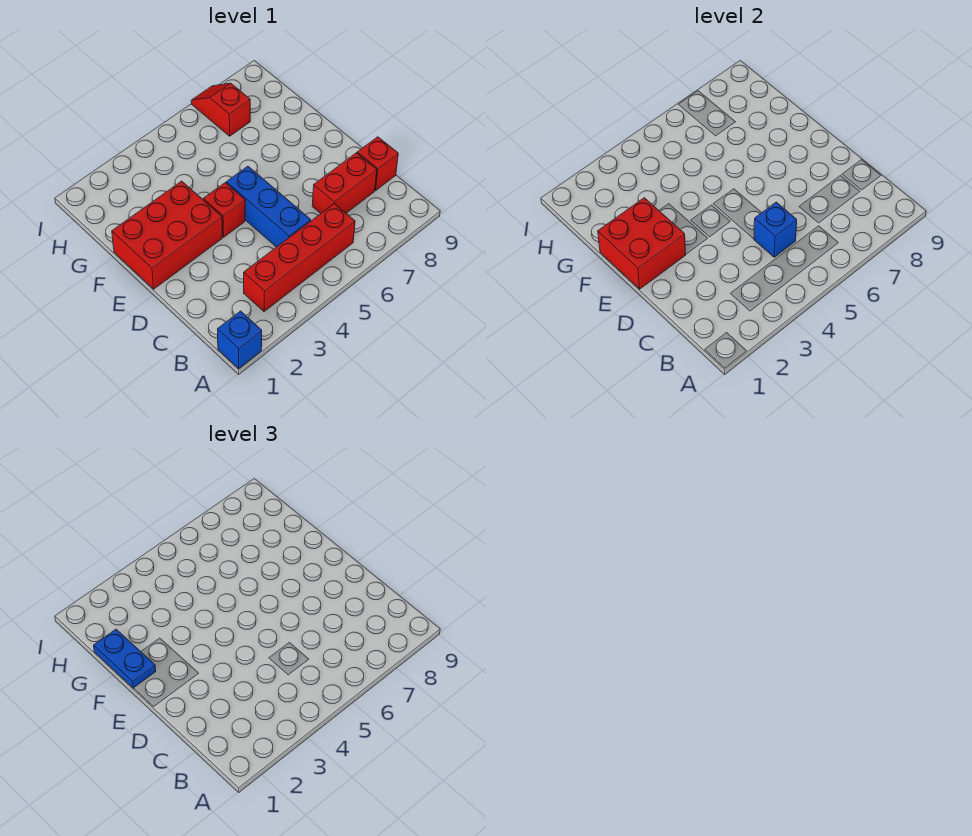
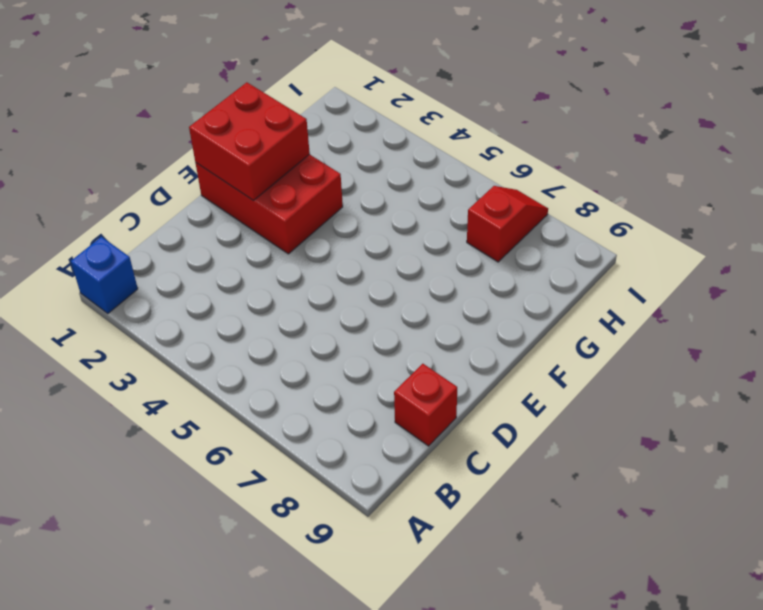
none -> red brick B3:B6 level 1
none -> blue brick C5:E5 level 1

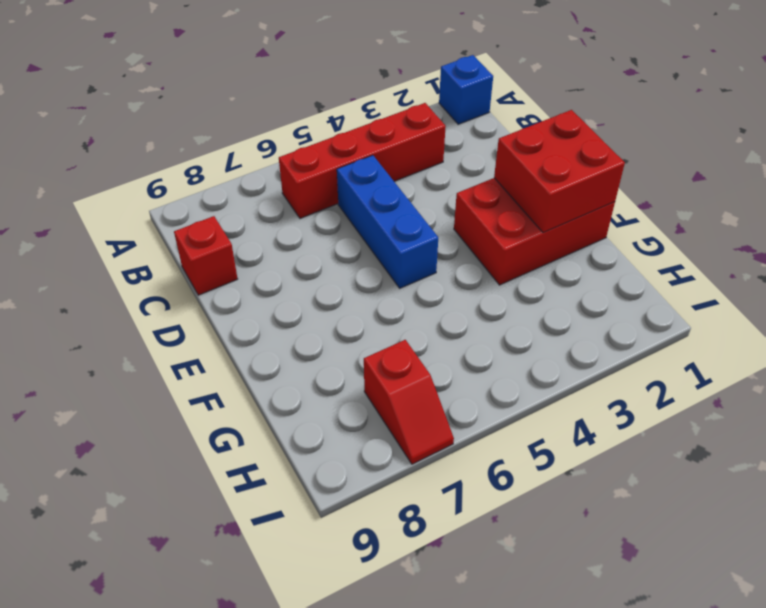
none -> red brick C7:C8 level 1
none -> red brick E4 level 1

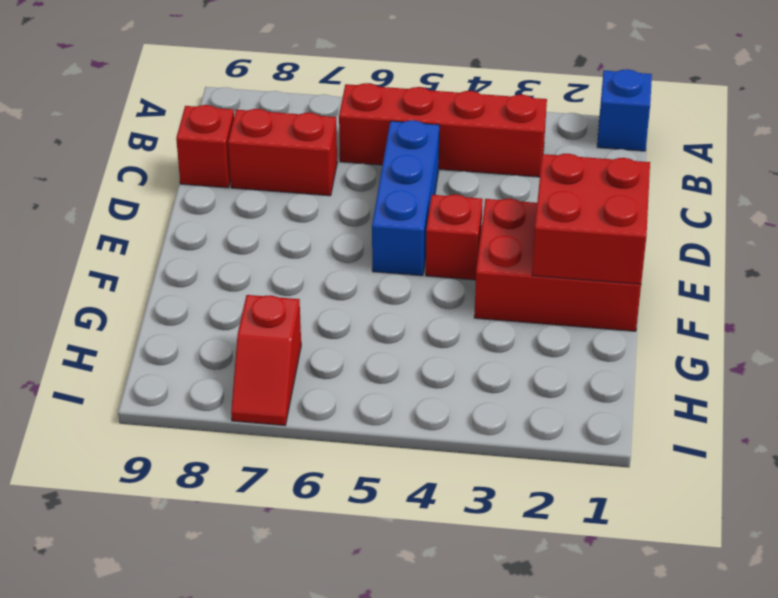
none -> blue brick C5 level 2
none -> blue plate F1:G1 level 3

